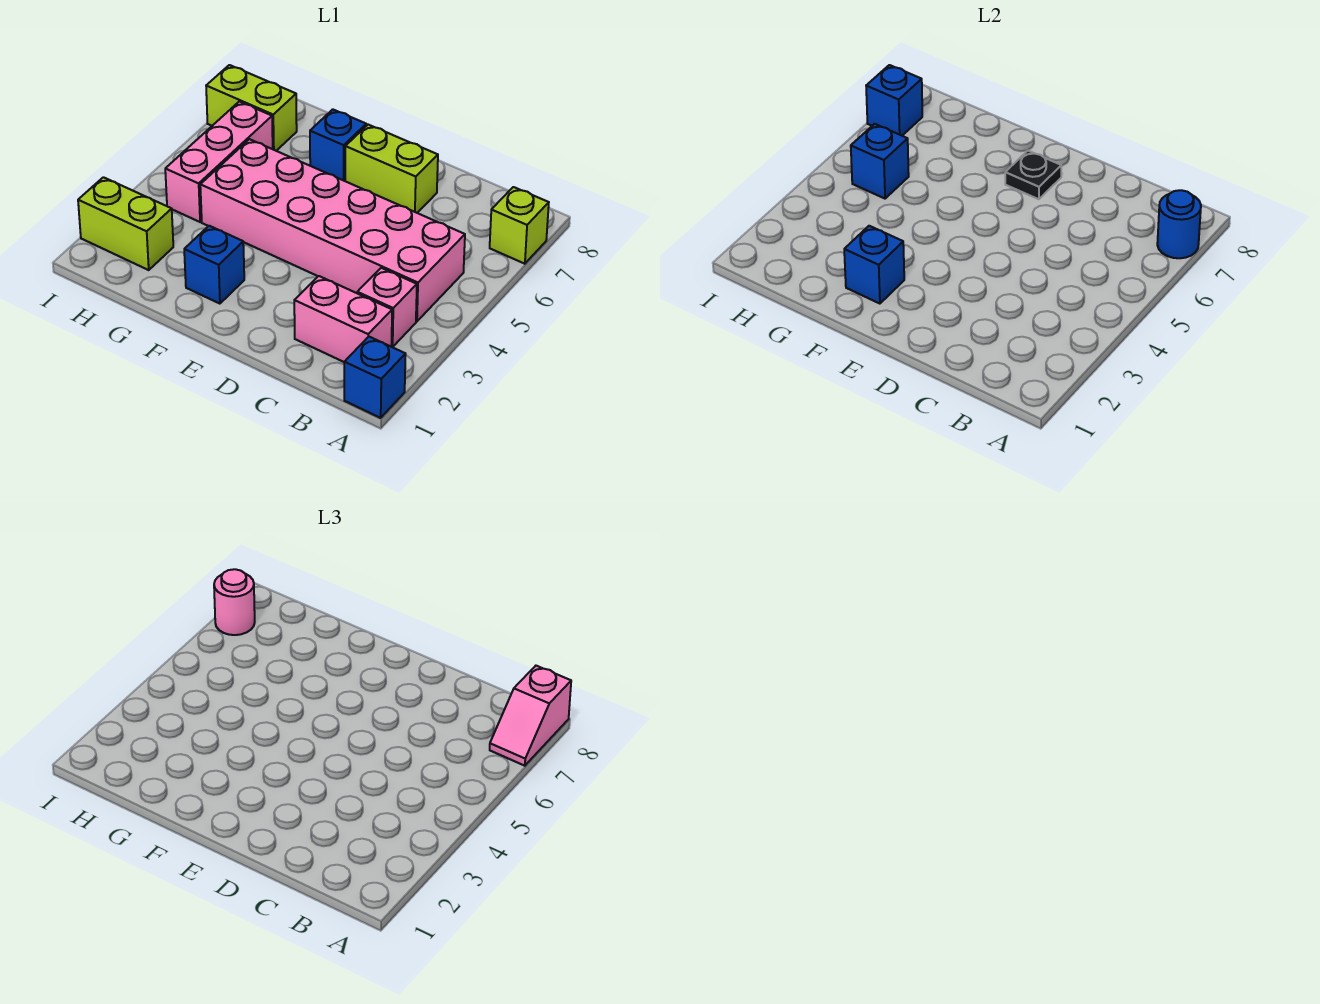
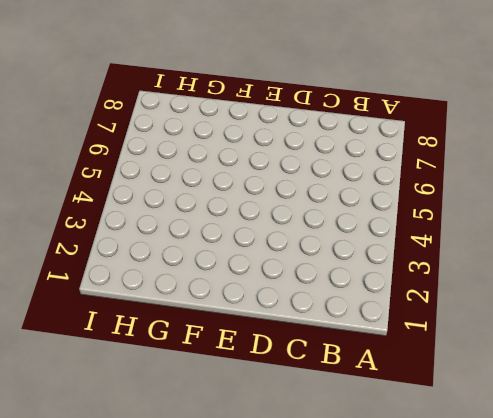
none -> blue brick A1 level 1
none -> lime brick A7 level 1
none -> pink brick B2:C2 level 1

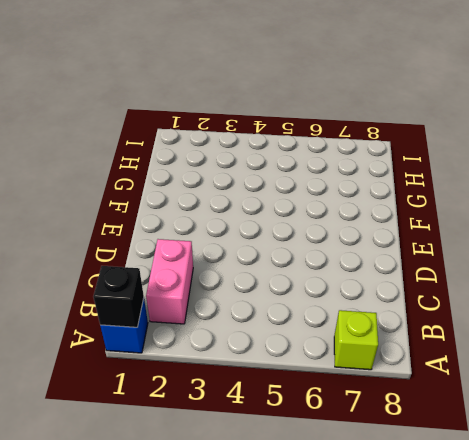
black brick A1 level 2 -> none
none -> pink brick B3 level 1
none -> pink brick B4:G5 level 1
none -> lime brick D7:E7 level 1

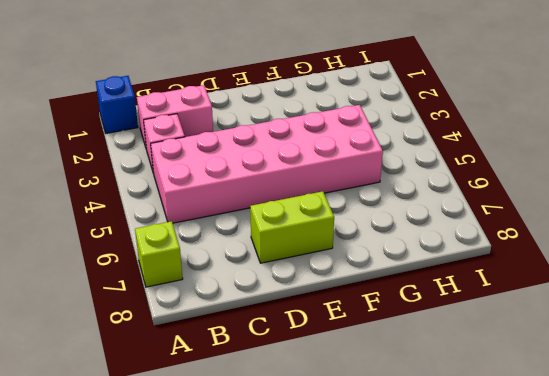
none -> blue brick F2 level 1
none -> blue brick F7 level 1
none -> lime brick H2:I2 level 1

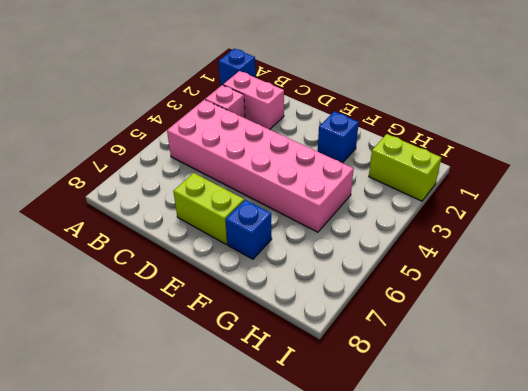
none -> lime brick A7 level 1
none -> pink brick H4:H6 level 1
none -> lime brick H7:I7 level 1

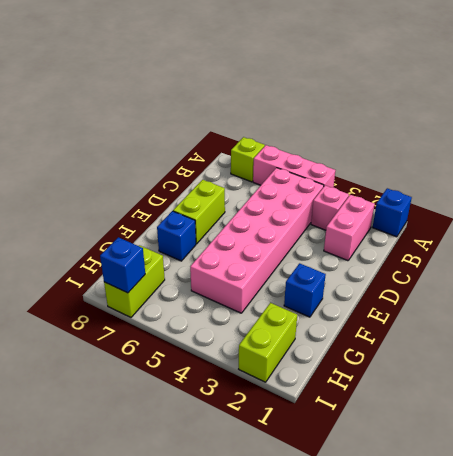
pink brick A4:A6 level 1 -> pink brick H4:H6 level 1
none -> blue round brick A7 level 2
none -> black plate E7 level 2
none -> blue brick F2 level 2

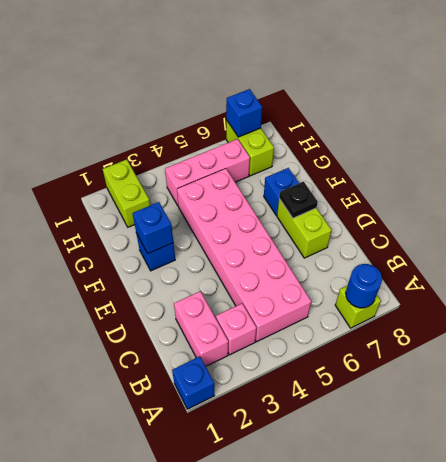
none -> blue brick H5 level 2
none -> pink slope A7:A8 level 3 top 8
none -> pink round brick I7 level 3

